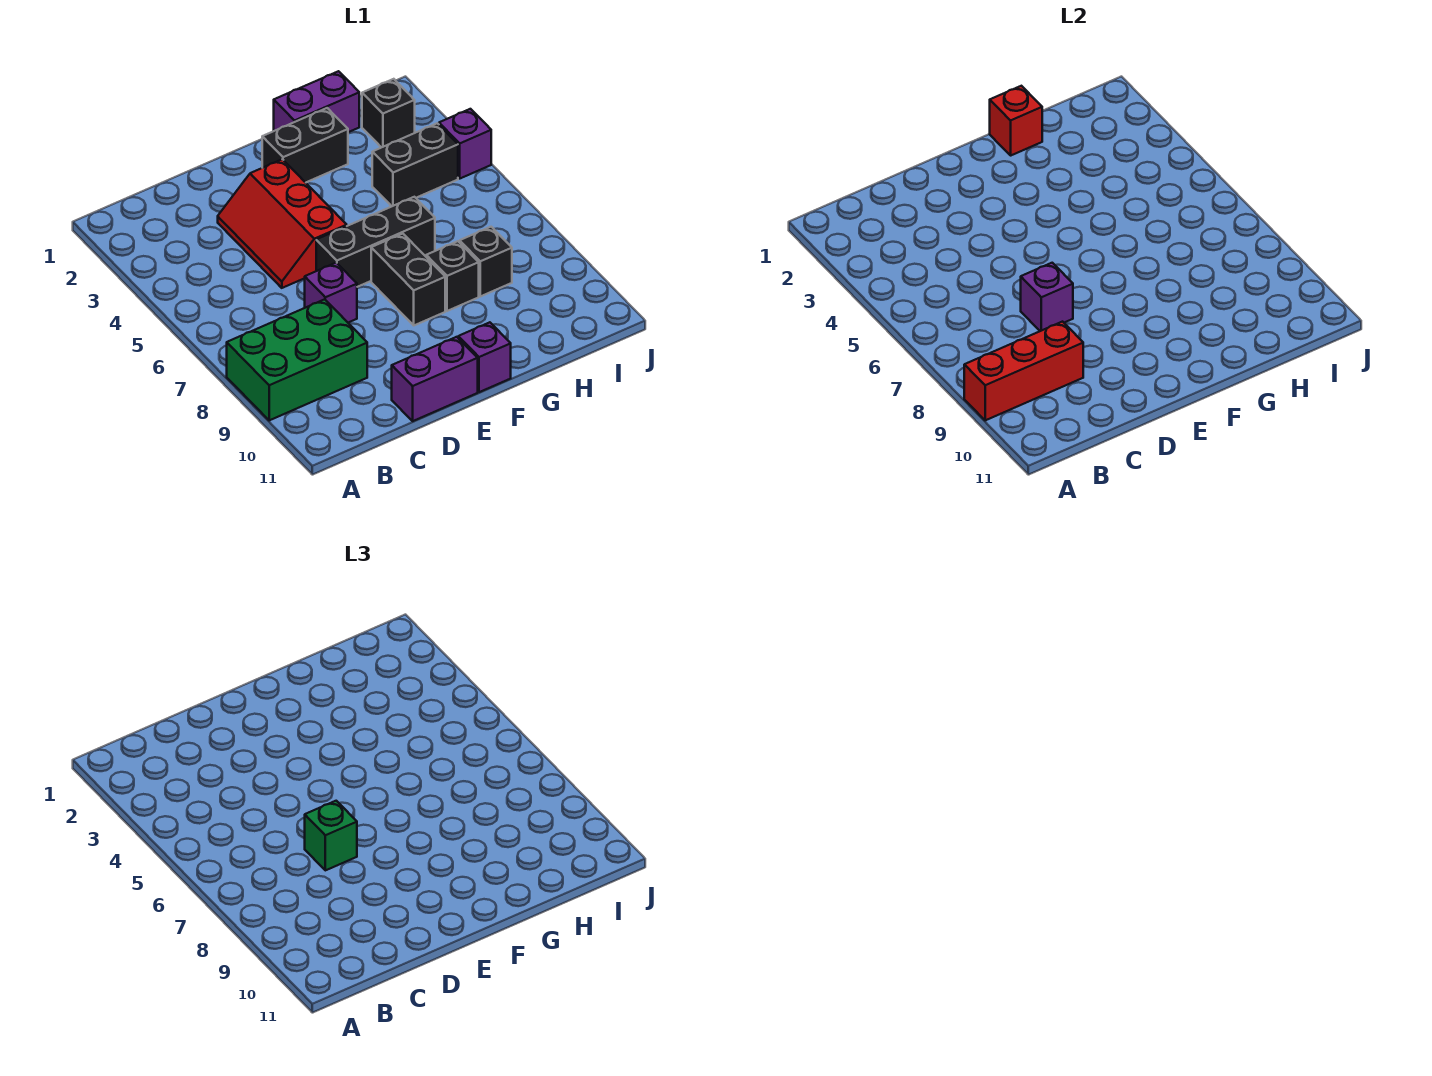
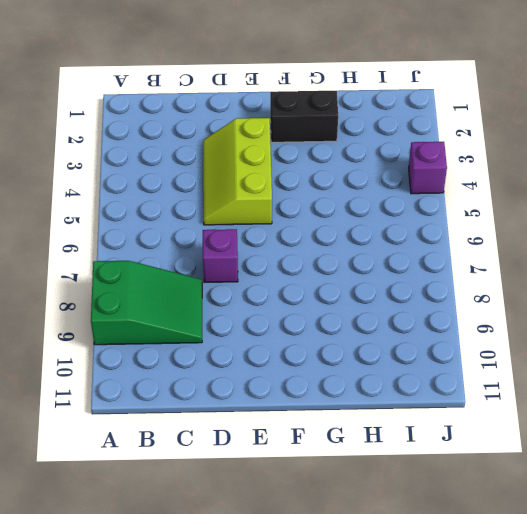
green slope A8:C9 level 1 top A -> green brick A8:C9 level 1
lime slope D3:E5 level 1 top E -> red slope D3:E5 level 1 top E
none -> purple brick D11:E11 level 1
none -> black brick E6:G6 level 1
none -> black brick F7:F8 level 1

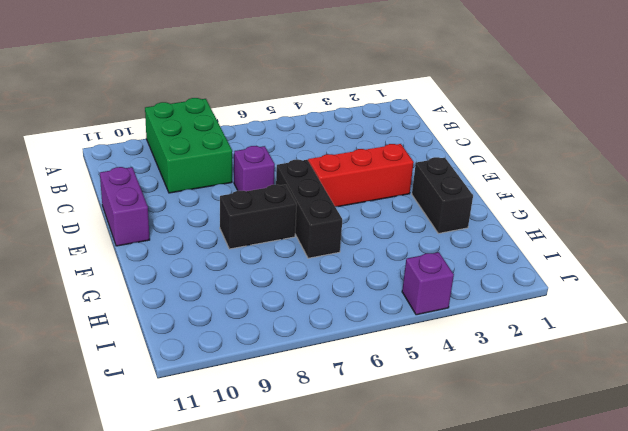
none -> purple brick F11 level 1
none -> purple brick G1:H1 level 1
none -> black brick G8 level 1

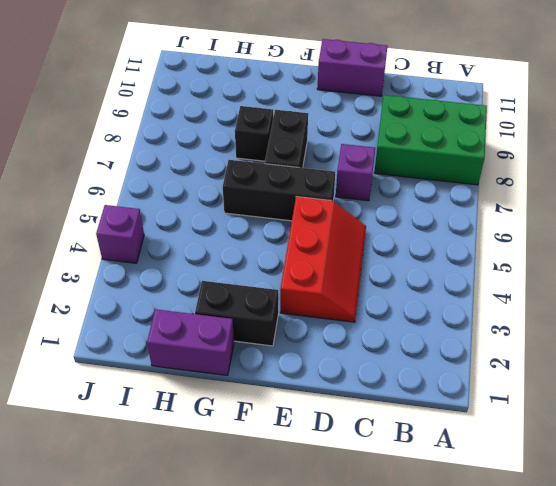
none -> purple brick F11 level 1
none -> black brick H4:I4 level 1
none -> black brick H8 level 1

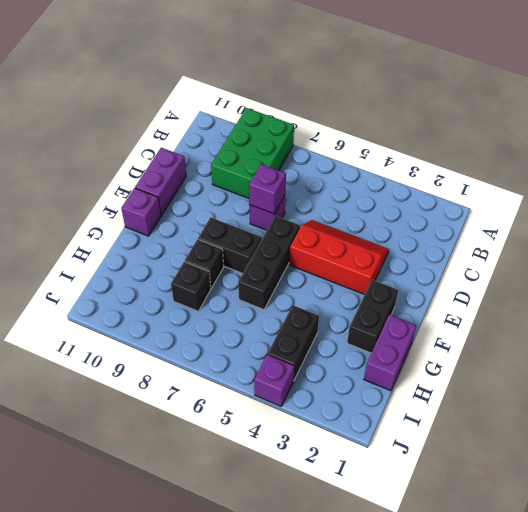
none -> black brick I2 level 1
none -> red brick A9:C9 level 2
none -> red brick G1 level 2

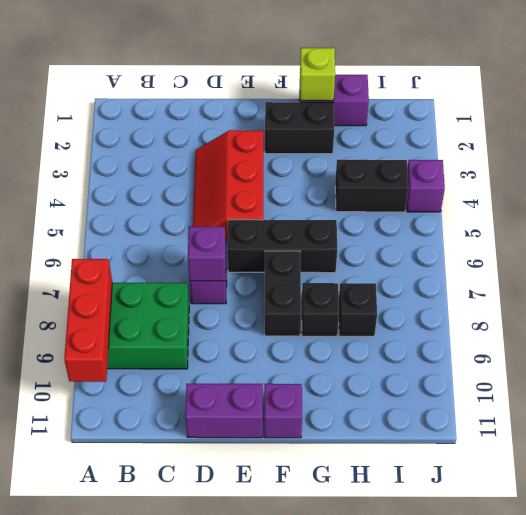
red brick A8:A10 level 2 -> red brick A9:C9 level 2
lime brick G1 level 2 -> red brick G1 level 2
none -> black brick I2 level 1
none -> green brick D7 level 3

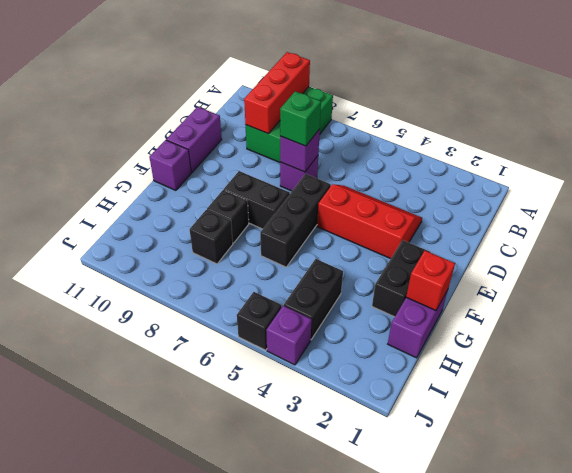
black brick J5 level 1 -> black brick I2 level 1

